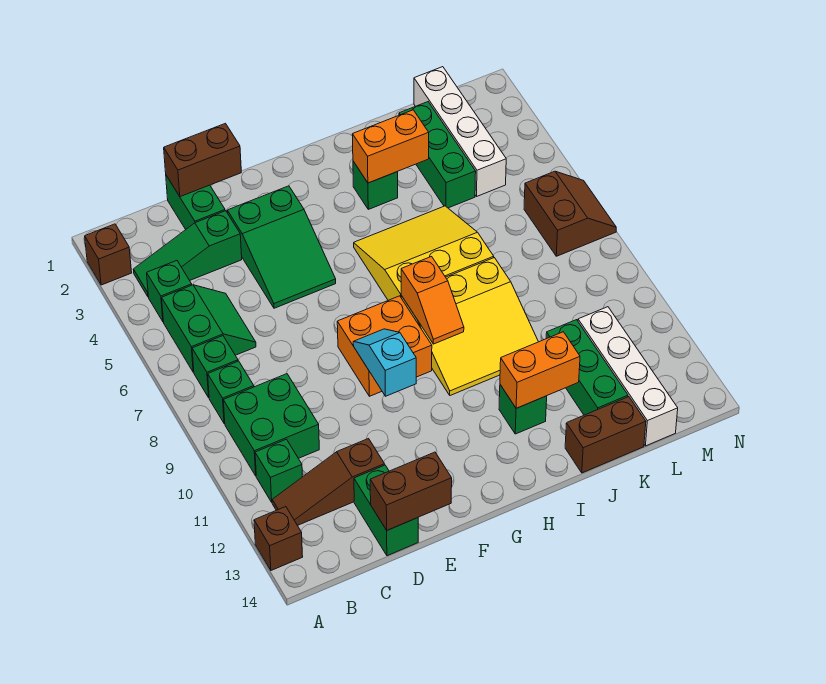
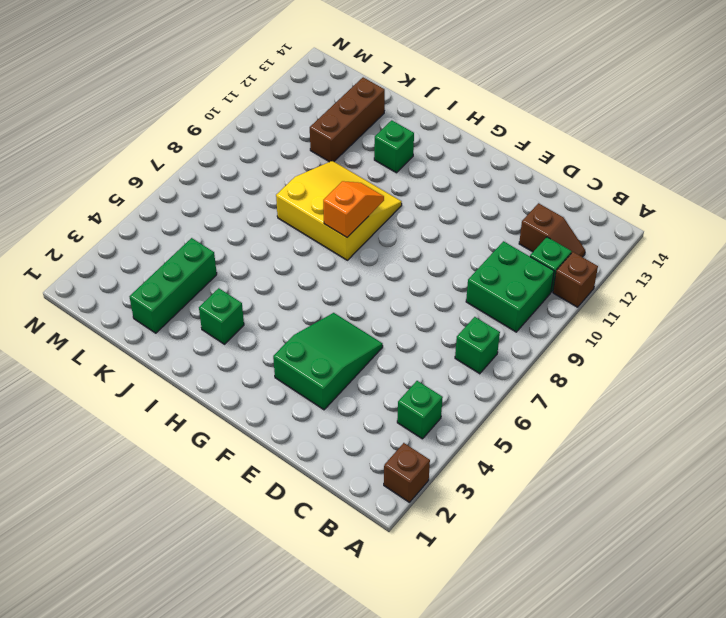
brown brick A11 level 1 -> brown brick A13 level 1
brown slope B12:C12 level 1 top C -> brown slope B12:D12 level 1 top D
brown brick K11:K13 level 1 -> green brick K11:K13 level 1
none -> green slope B3:D3 level 1 top D
none -> green slope B5:C6 level 1 top B
none -> green brick B8 level 1
none -> green brick D1:D2 level 1

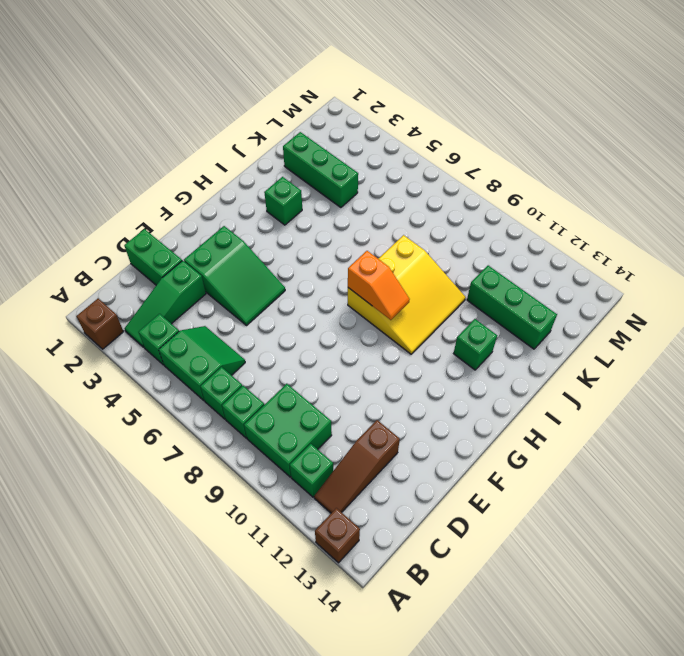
none -> green brick D13:D14 level 1
none -> orange brick F8:G9 level 1
none -> yellow slope H5:J7 level 1 top 7
none -> brown brick J14:K14 level 1

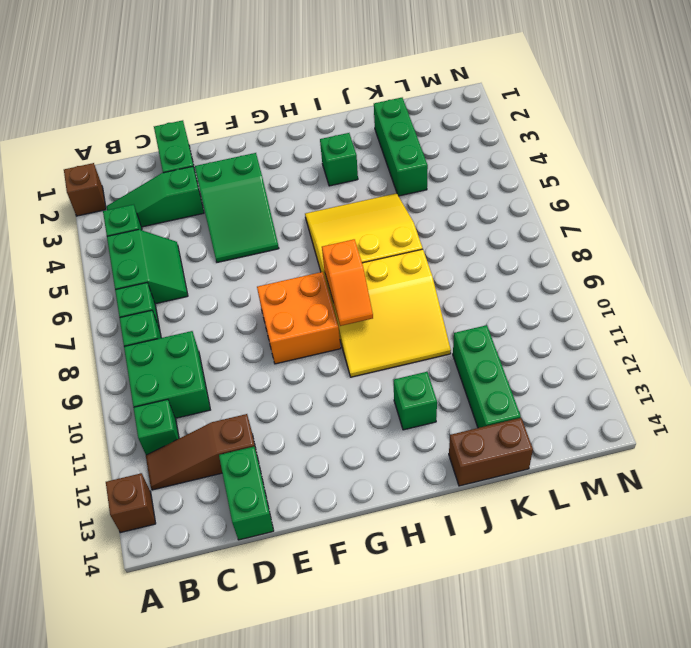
none -> white brick L1:L4 level 1
none -> white brick L11:L14 level 1
none -> brown slope M6:N7 level 1 top M
none -> brown brick D1:E1 level 2

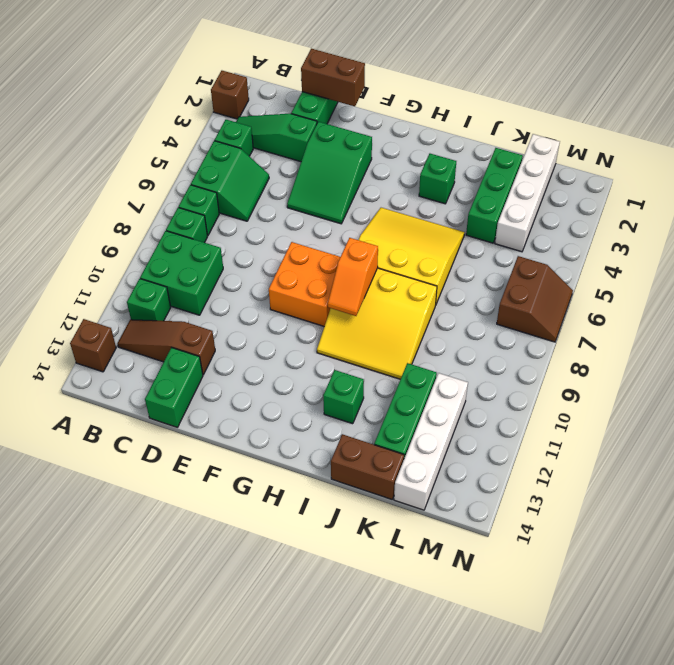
none -> brown brick D14:E14 level 2
none -> cyan slope F9:F10 level 2 top 10
none -> orange brick I3:J3 level 2
none -> orange brick I12:J12 level 2

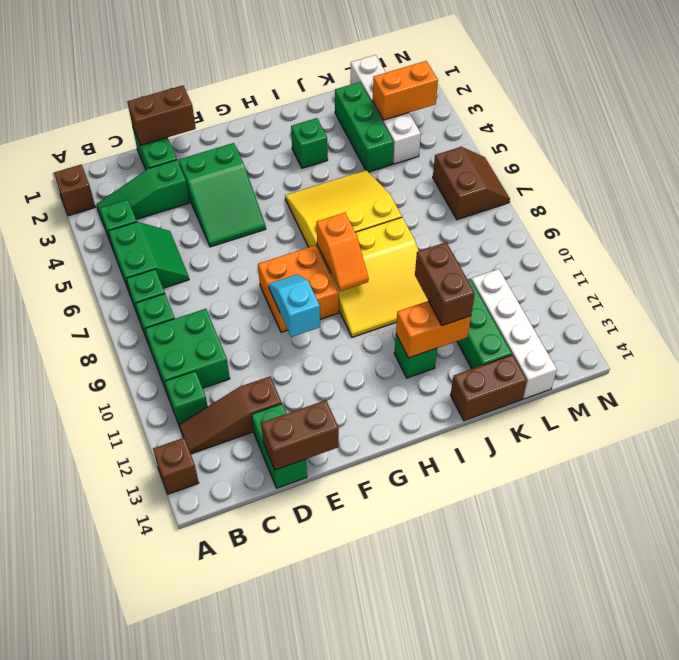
brown brick J11:J12 level 3 -> none
orange brick L3:M3 level 2 -> orange brick I3:J3 level 2

